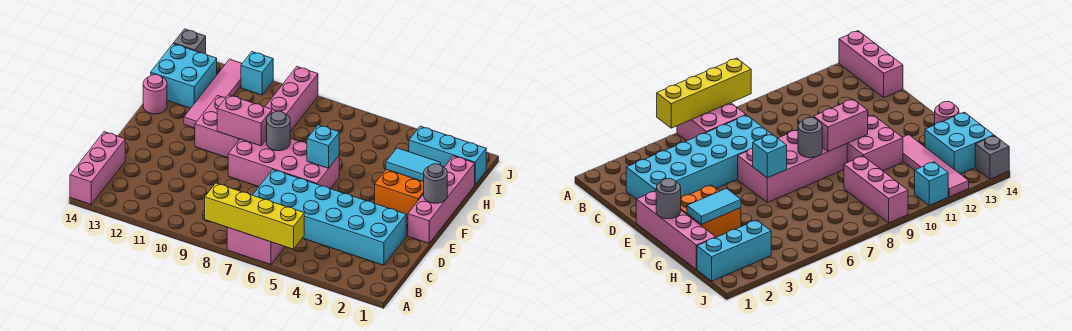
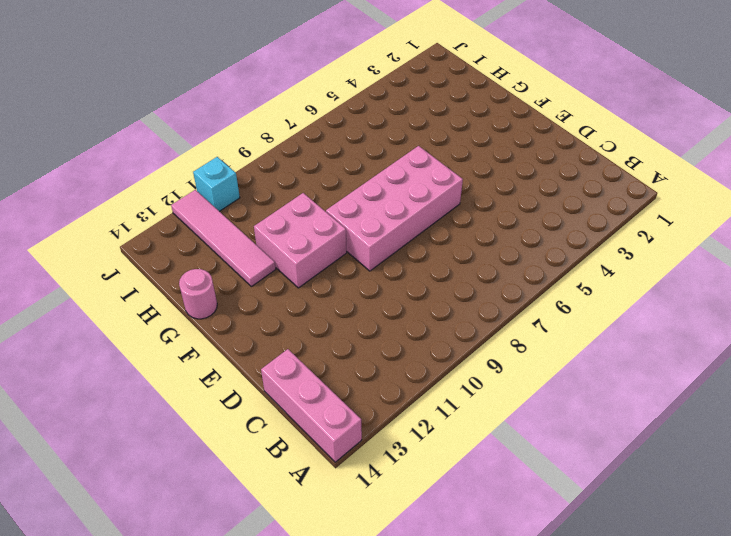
none -> pink brick A6:B7 level 1
none -> cyan brick C2:D7 level 1
none -> pink brick E1:H1 level 1

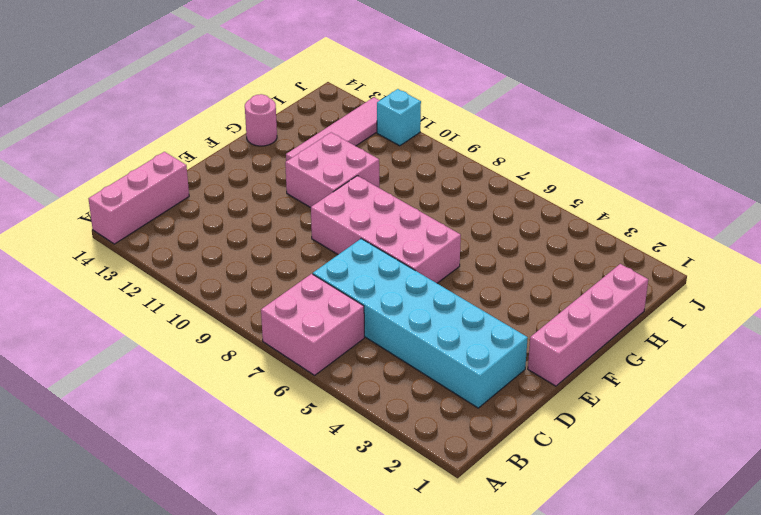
none -> orange brick F2:G3 level 1
none -> pink brick H9:J9 level 1
none -> cyan brick H13:I14 level 1

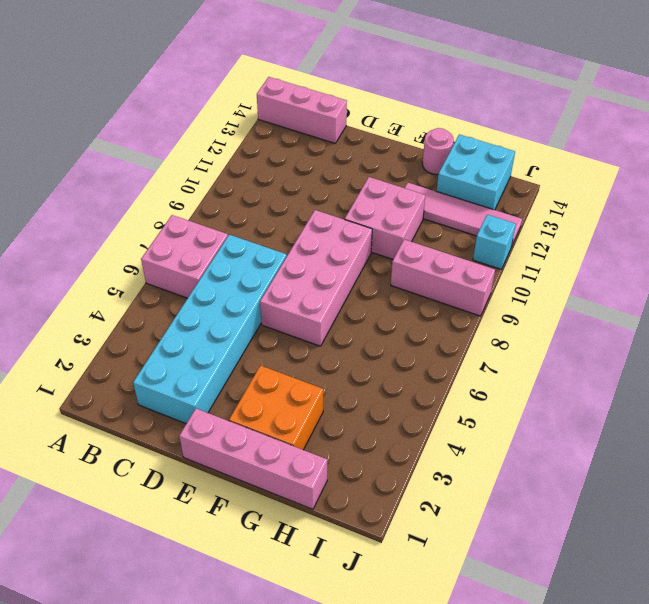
none -> cyan brick I1:I3 level 1
none -> grey brick J14 level 1
none -> yellow brick A5:A8 level 2

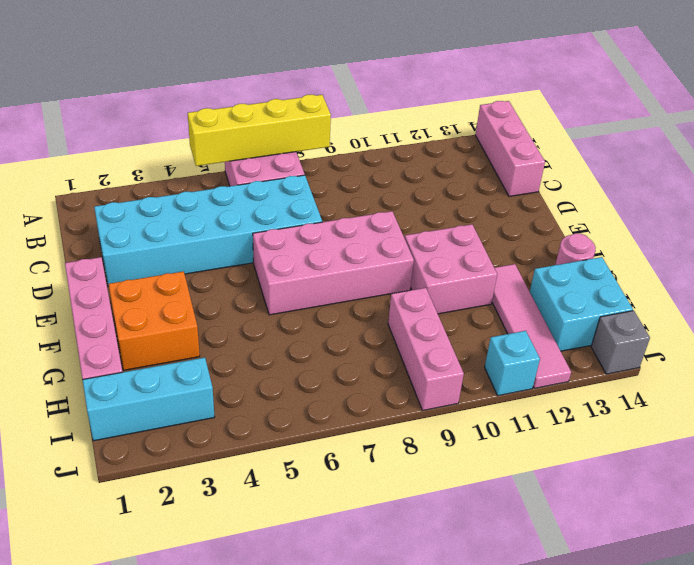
none -> grey round brick F1 level 2
none -> cyan brick F6 level 2
none -> grey round brick F8 level 2

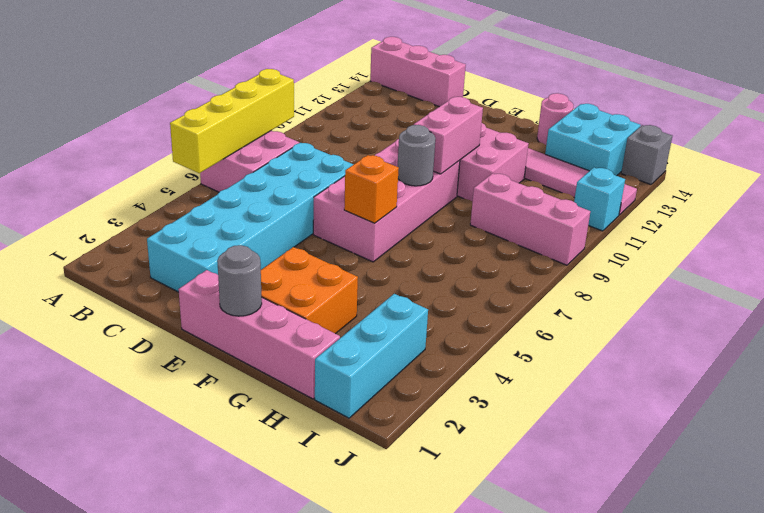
orange brick F6 level 2 -> cyan brick F6 level 2
none -> cyan tile G2:G3 level 2

